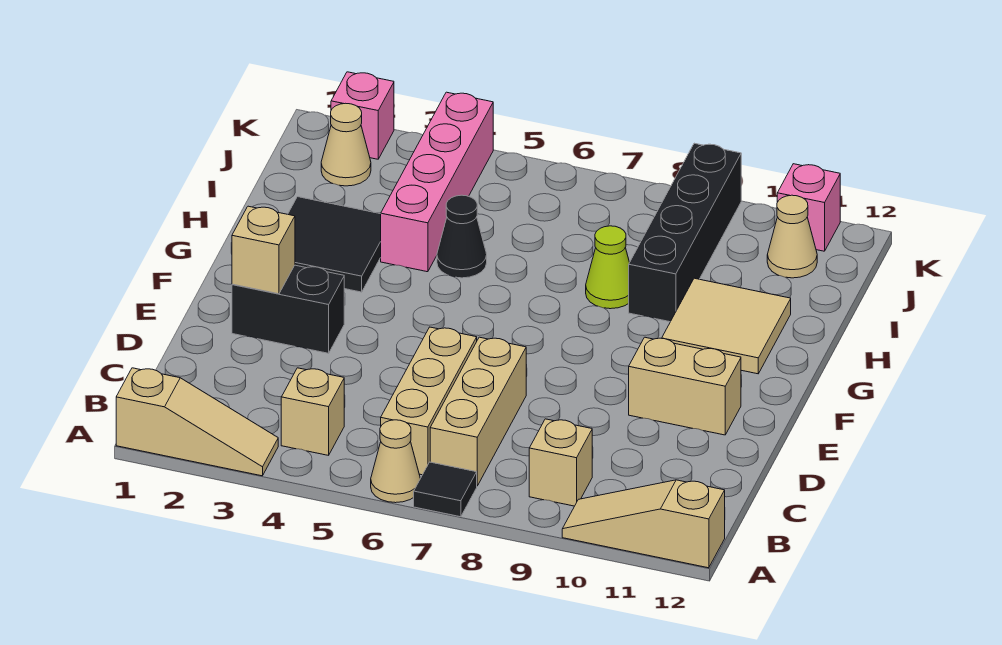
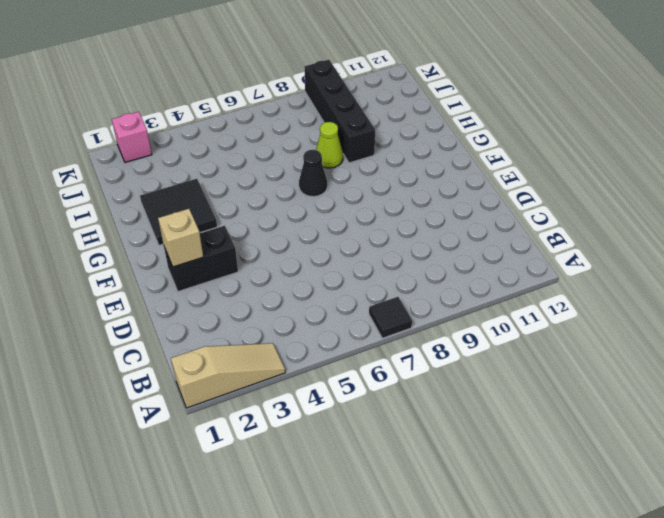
black cone G7 level 1 -> black cone H5 level 1
none -> tan cone A6 level 1
none -> tan slope A10:A12 level 1 top 12
none -> tan brick B4 level 1

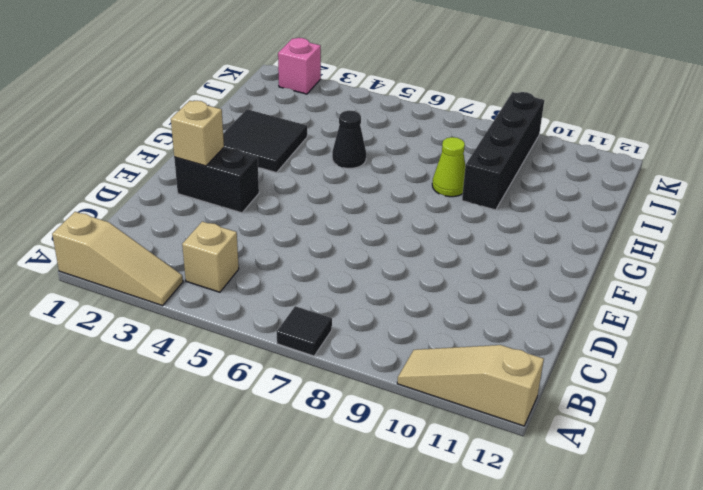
none -> tan cone A6 level 1
none -> tan brick B6:D6 level 1
none -> tan brick B7:D7 level 1

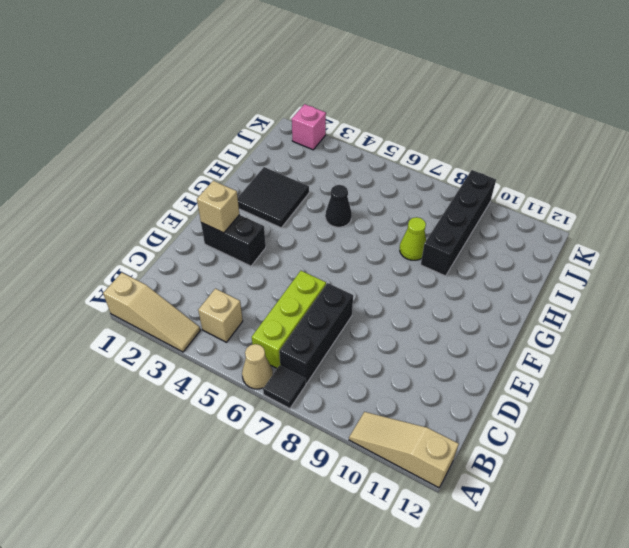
lime brick B6:D6 level 1 -> tan brick B6:D6 level 1
black brick B7:D7 level 1 -> tan brick B7:D7 level 1
none -> tan brick B9 level 1
none -> tan brick E10:E11 level 1
none -> tan tile G10:H11 level 1

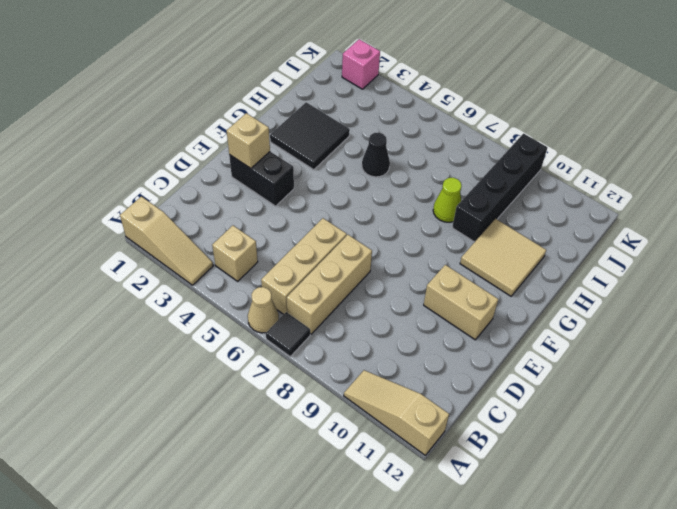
none -> tan brick B9 level 1
none -> pink brick H4:K4 level 1
none -> tan cone J2 level 1

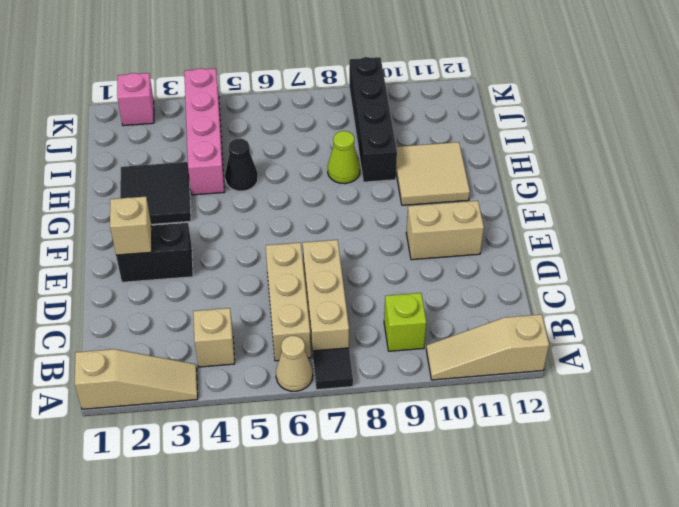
lime brick B9 level 1 -> tan brick B9 level 1
none -> tan cone J2 level 1
none -> tan cone J11 level 1
none -> pink brick K11 level 1

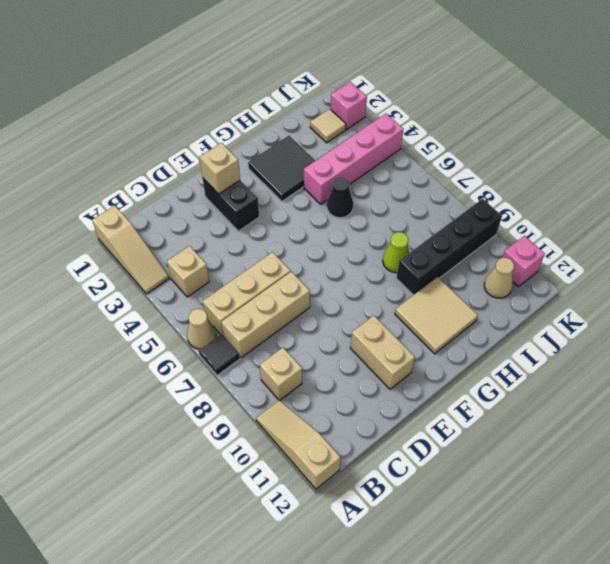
tan tile J2 level 1 -> tan cone J2 level 1

